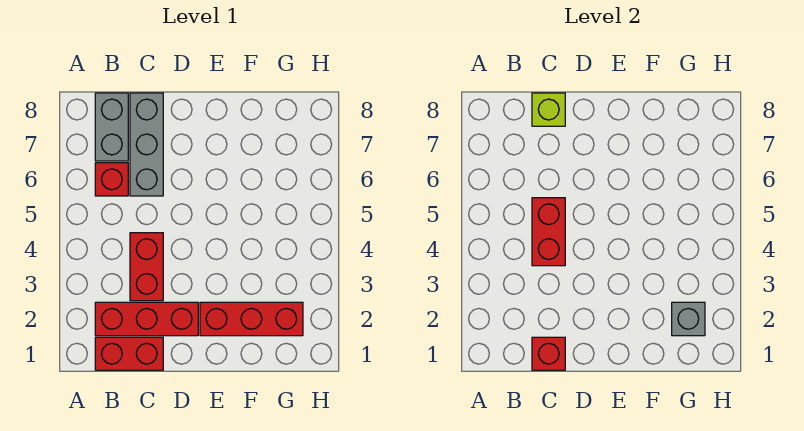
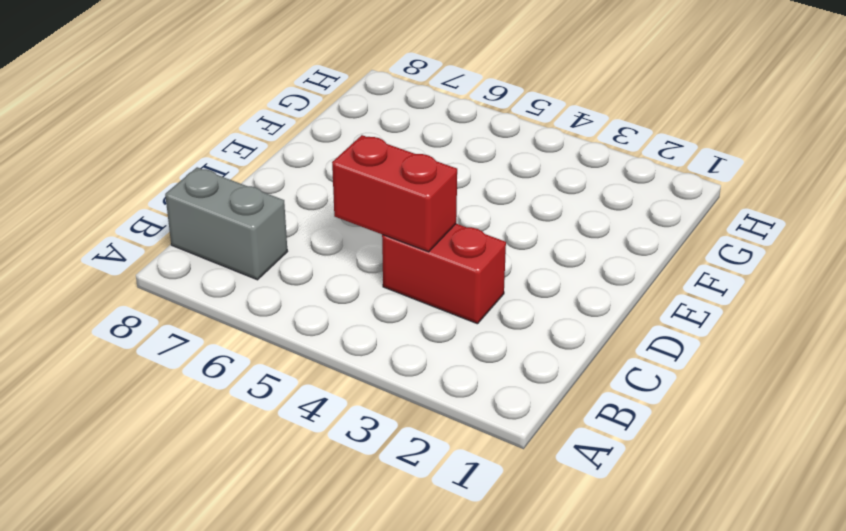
none -> red brick B1:C1 level 1
none -> red brick B2:D2 level 1

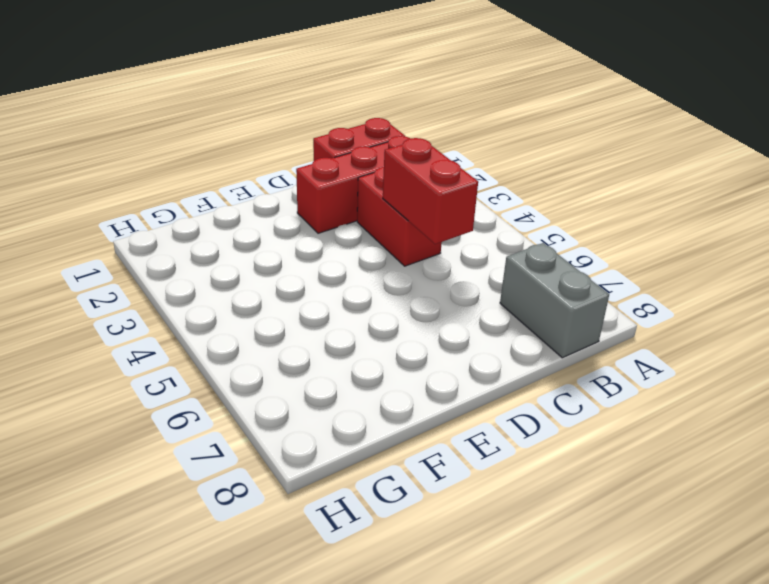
none -> red brick B6 level 1
none -> grey brick C6:C8 level 1

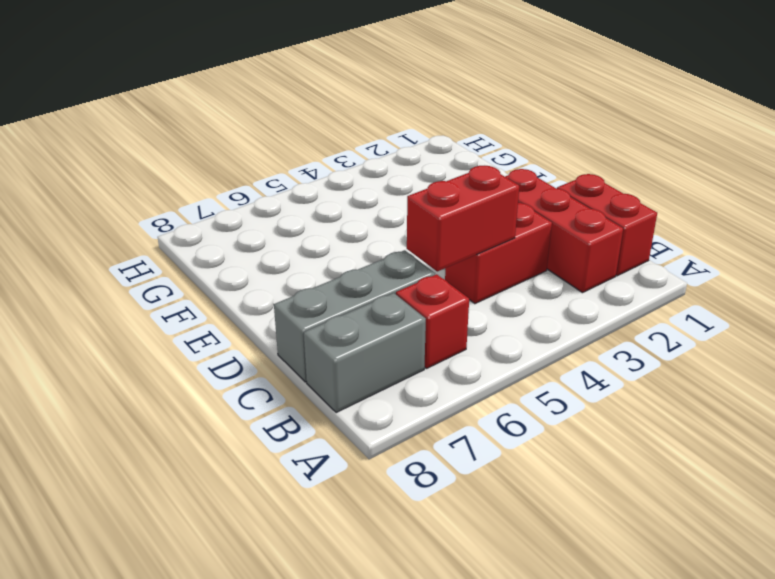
none -> red brick E2:G2 level 1
none -> red brick C1 level 2

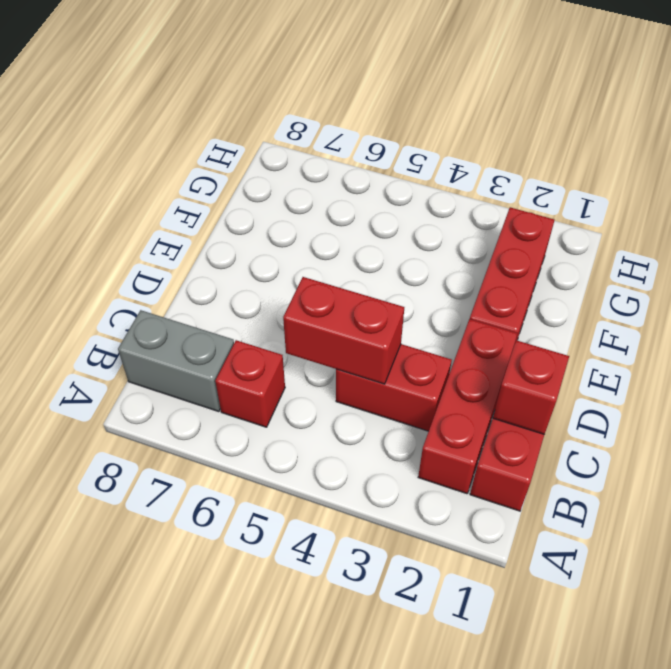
none -> grey brick C6:C8 level 1
none -> lime brick C8 level 2

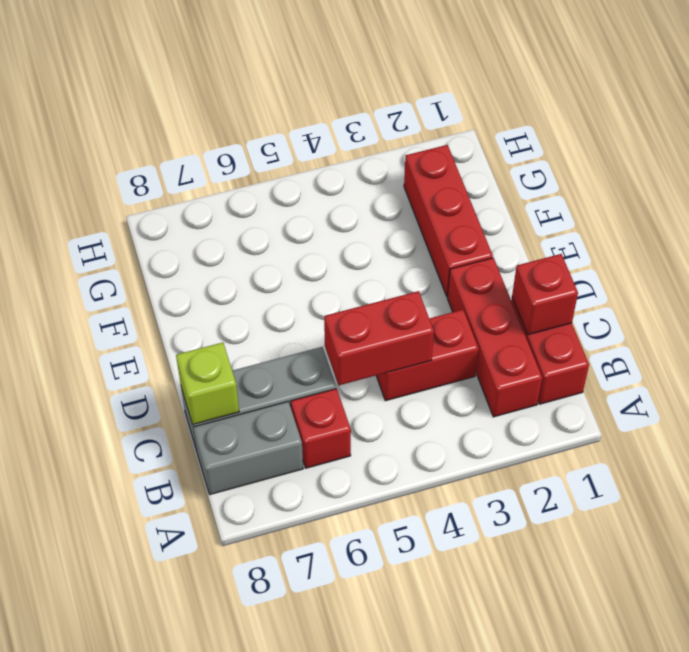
none -> grey brick G2 level 2

